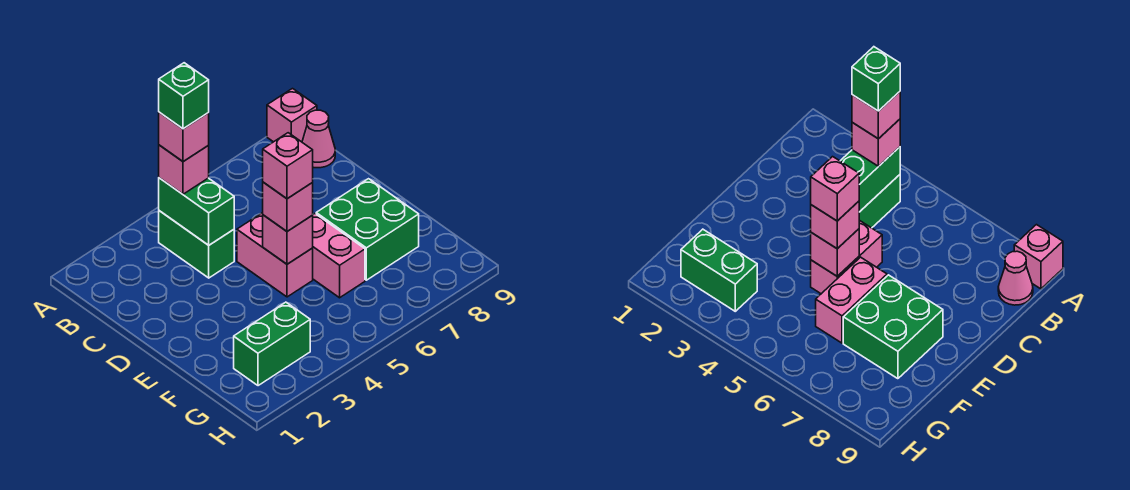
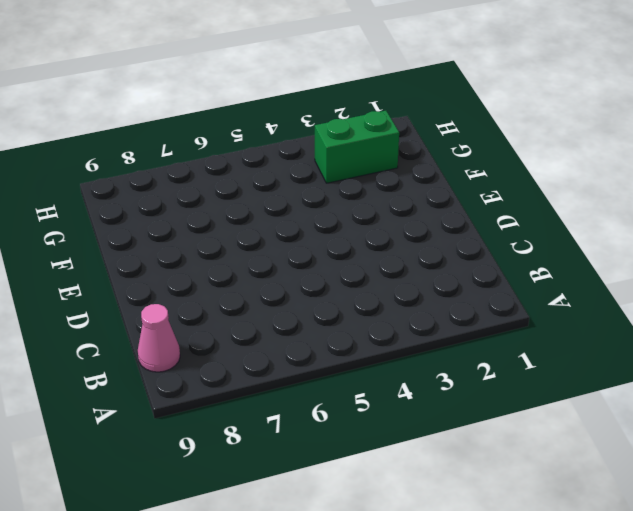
none -> pink brick A9 level 1
none -> green brick B4:C4 level 1
none -> pink brick D5:E5 level 1

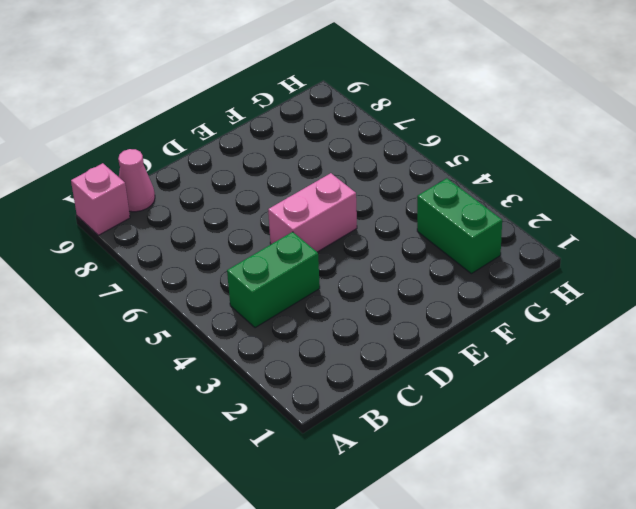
none -> pink brick E6:F6 level 1
none -> green brick E7:F8 level 1
none -> green brick B4:C4 level 2

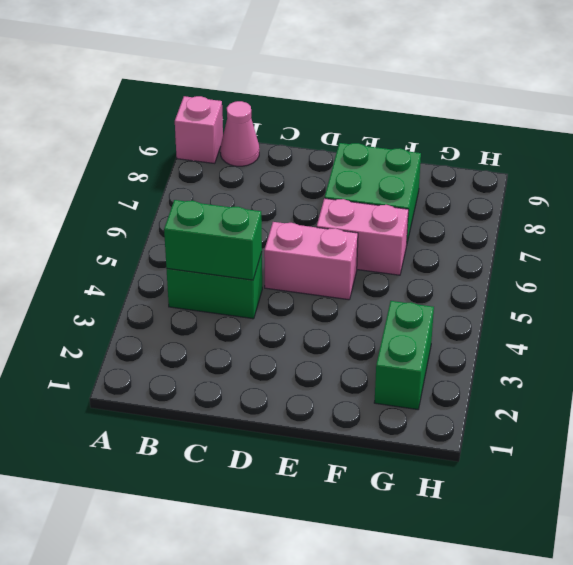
none -> pink brick E5 level 2
none -> pink brick B4 level 3
none -> pink brick E5 level 3

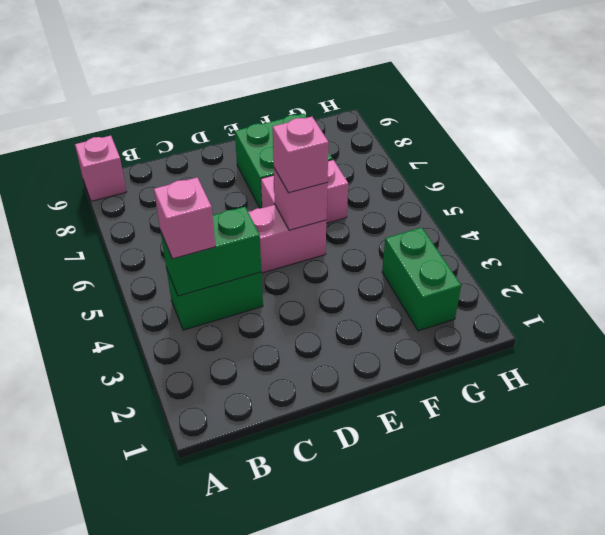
none -> pink cone B9 level 1
none -> pink brick B4 level 4
none -> pink brick E5 level 4

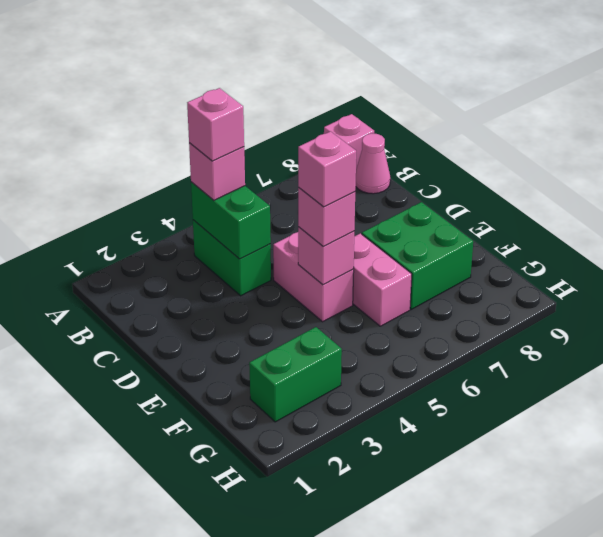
none -> green brick B4 level 5

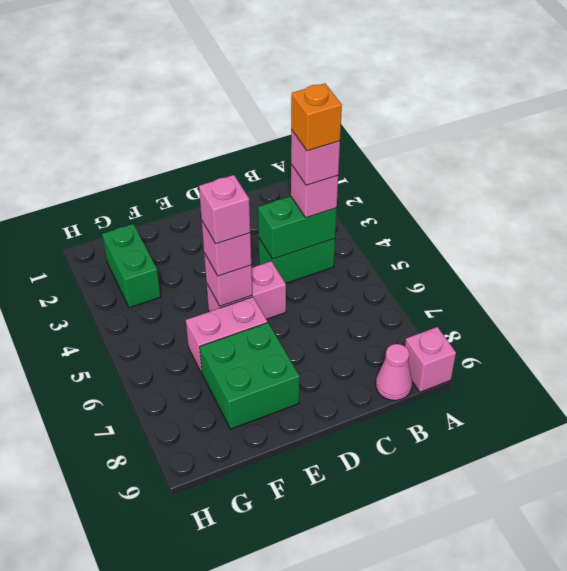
orange brick B4 level 5 -> green brick B4 level 5

